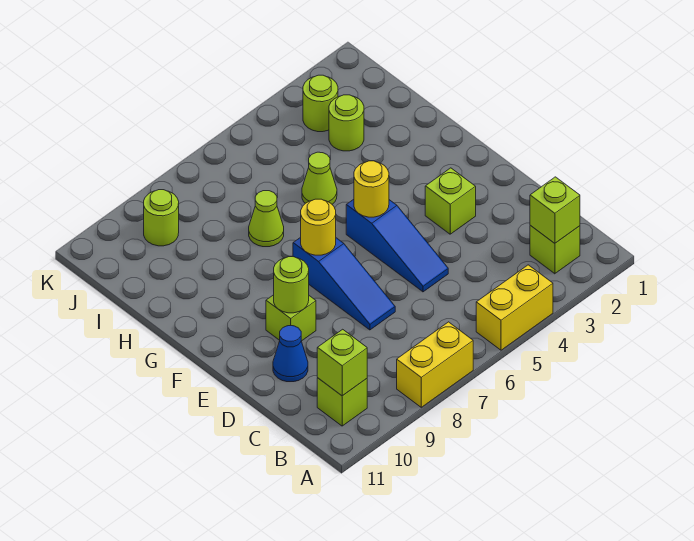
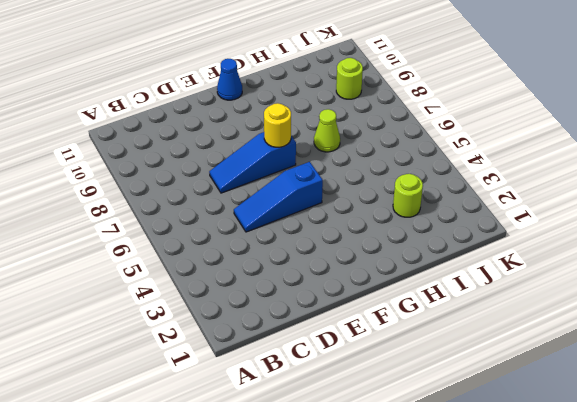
blue cone F11 level 1 -> blue cone D10 level 1
none -> yellow brick A4:A5 level 1
none -> yellow brick A7:A8 level 1
none -> lime brick B2 level 1

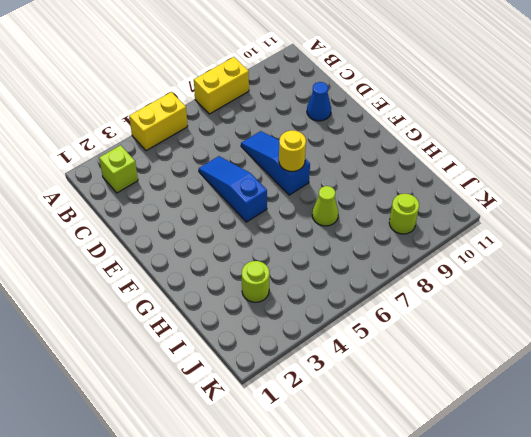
none -> lime brick B10 level 1
none -> lime brick E3 level 1
none -> lime brick E9 level 1

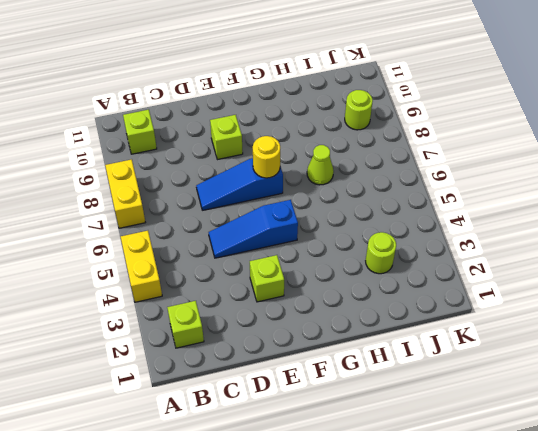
none -> blue cone D10 level 1
none -> lime cone H5 level 1
none -> lime round brick J3 level 1

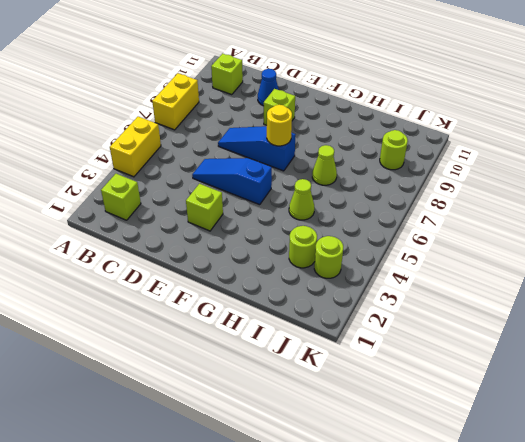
none -> lime brick B2 level 2
none -> lime brick B10 level 2
none -> lime round brick E9 level 2

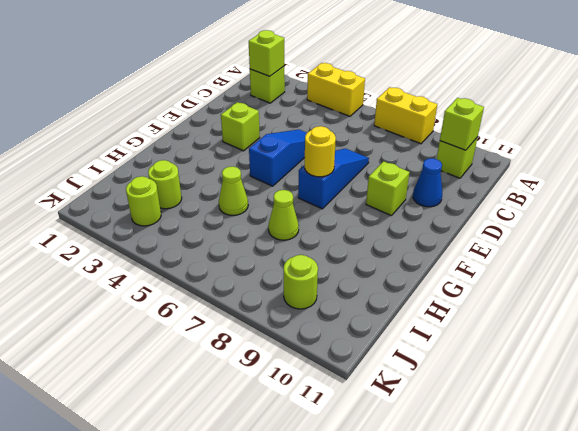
none -> lime round brick E9 level 2
none -> yellow round brick F5 level 2

